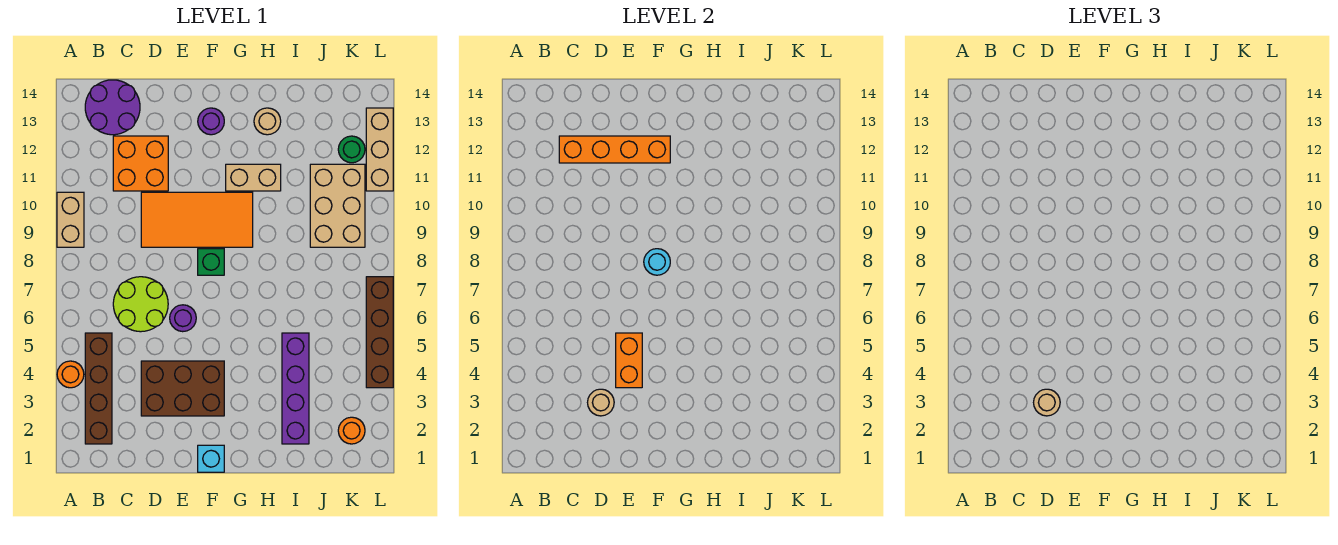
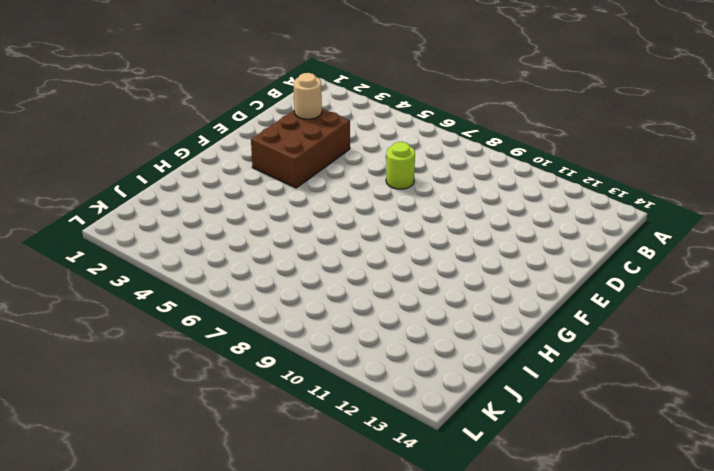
lime round brick D7 level 1 -> lime round brick C6:D7 level 1
none -> orange round brick A4 level 1
none -> tan brick A9:A10 level 1
none -> brown brick B2:B5 level 1

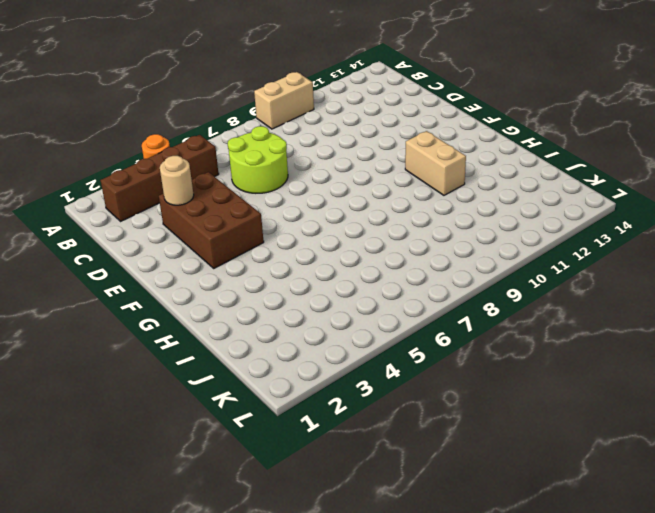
none -> purple round brick B13:C14 level 1
none -> orange brick C11:D12 level 1
none -> orange tile D9:G10 level 1

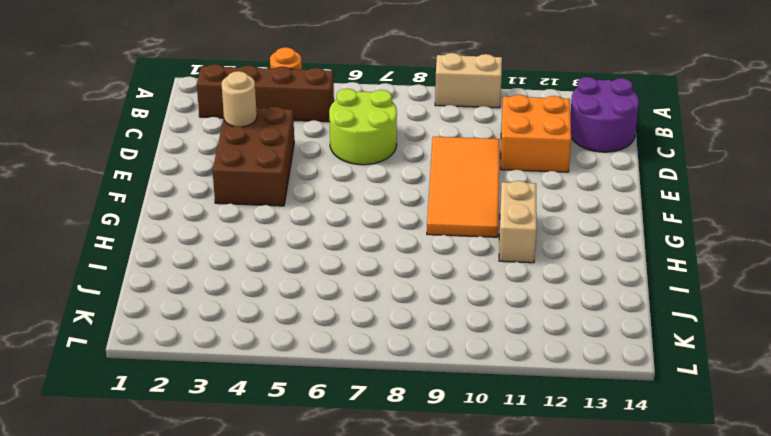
none -> purple round brick E6 level 1
none -> cyan brick F1 level 1
none -> green brick F8 level 1

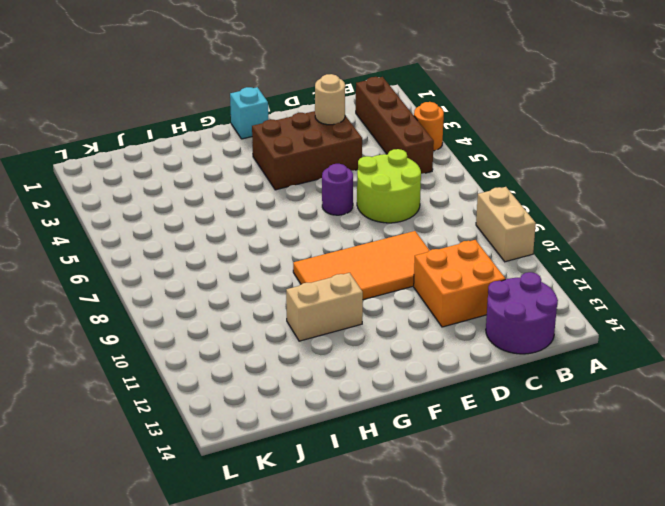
none -> green brick F8 level 1
none -> purple round brick F13 level 1
none -> tan round brick H13 level 1

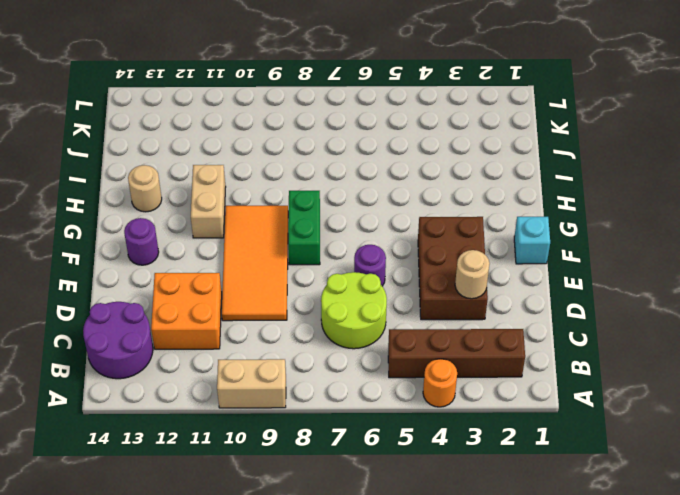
green brick F8:G8 level 1 -> green brick F8 level 1
none -> purple brick I2:I5 level 1
none -> tan brick J9:K11 level 1
none -> orange round brick K2 level 1

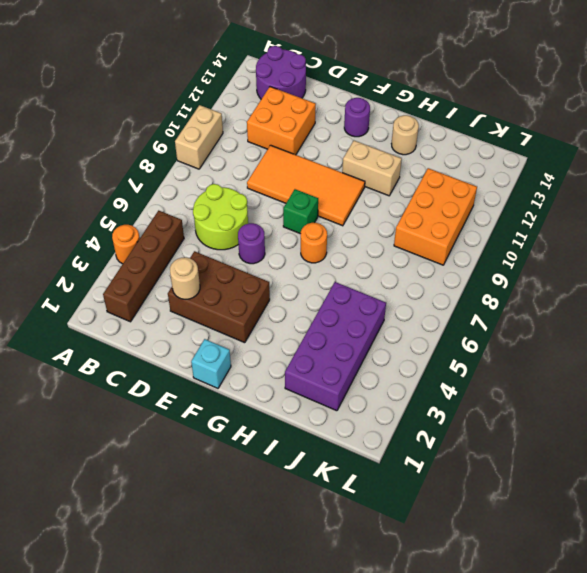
orange round brick G7 level 1 -> orange round brick K2 level 1
purple brick I2:J5 level 1 -> purple brick I2:I5 level 1
orange brick J9:K11 level 1 -> tan brick J9:K11 level 1
none -> green round brick K12 level 1
none -> brown brick L4:L7 level 1
none -> tan brick L11:L13 level 1

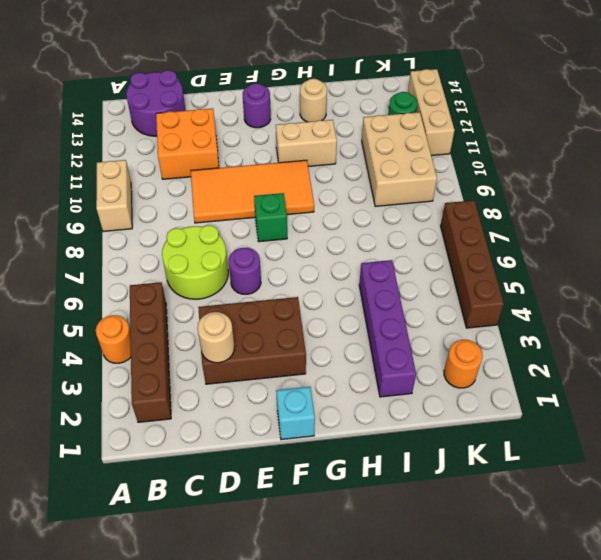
none -> orange brick C12:F12 level 2
none -> orange brick E4:E5 level 2
none -> cyan round brick F8 level 2

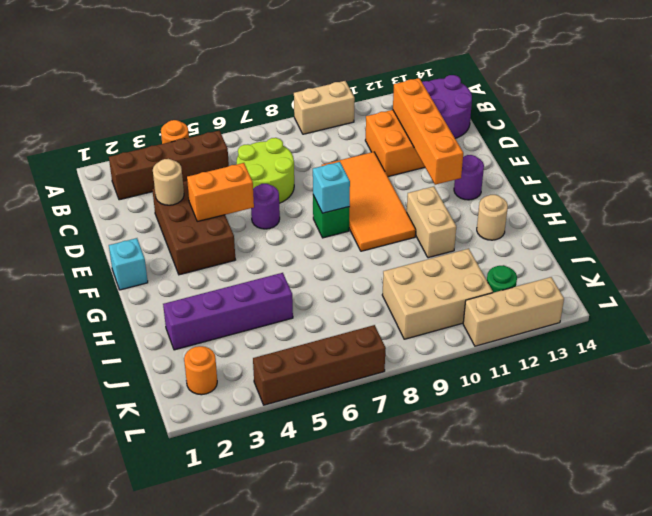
cyan brick F8 level 2 -> cyan round brick F8 level 2
none -> tan round brick D3 level 3

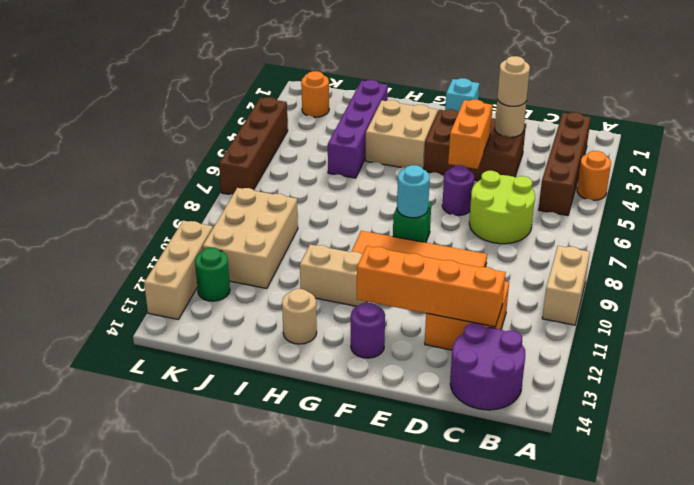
tan brick G3:H4 level 1 -> none

